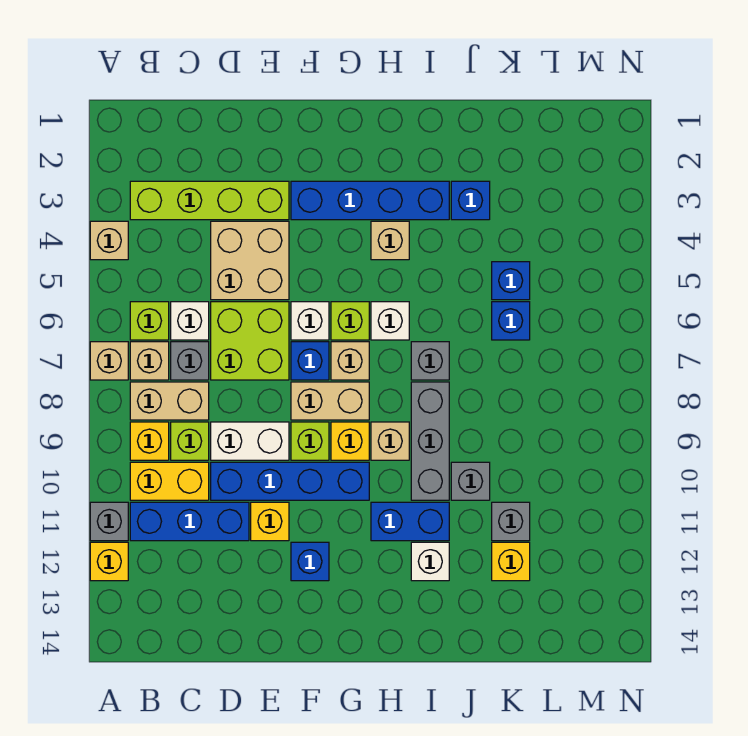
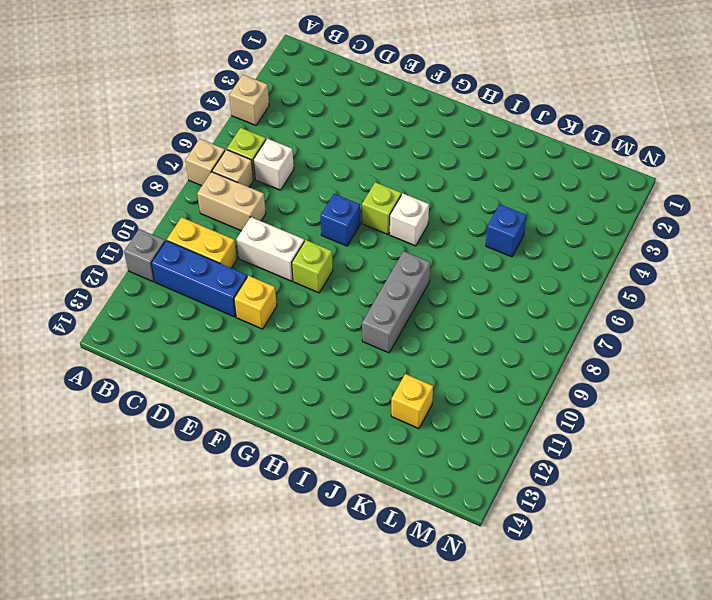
none -> yellow brick A12 level 1
none -> lime brick B3:E3 level 1
none -> yellow brick B9 level 1
none -> grey brick C7 level 1

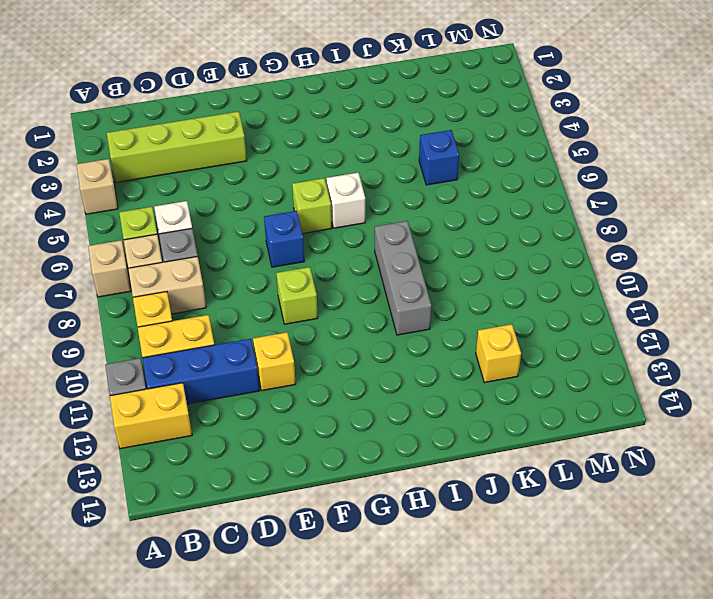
yellow brick A12:B12 level 1 -> yellow brick A12 level 1
none -> lime brick C9 level 1
none -> tan brick D4:E5 level 1
none -> lime brick D6:E7 level 1
none -> white brick D9:E9 level 1

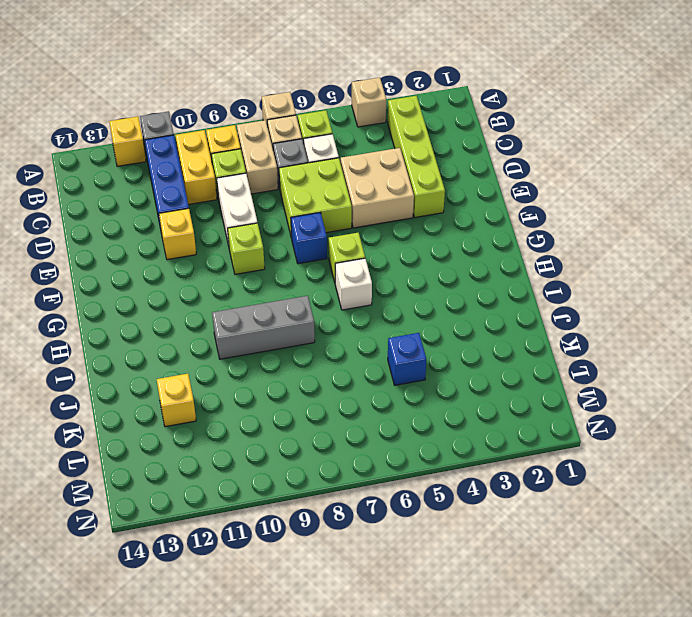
none -> blue brick D10:G10 level 1
none -> blue brick F3:I3 level 1
none -> white brick F6 level 1
none -> tan brick F8:G8 level 1

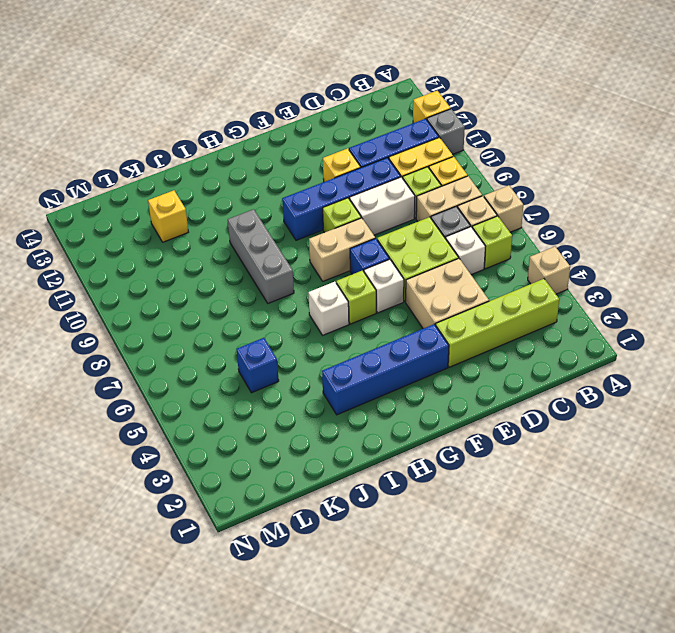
none -> blue brick F12 level 1
none -> tan brick G7 level 1
none -> yellow brick G9 level 1
none -> tan brick H4 level 1

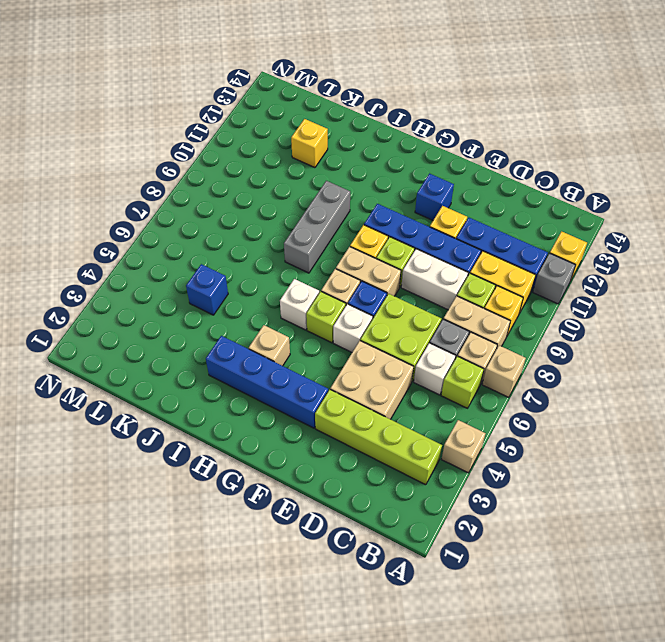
none -> tan brick H9 level 1
none -> blue brick H11:I11 level 1
none -> grey brick I7 level 1
none -> white brick I12 level 1

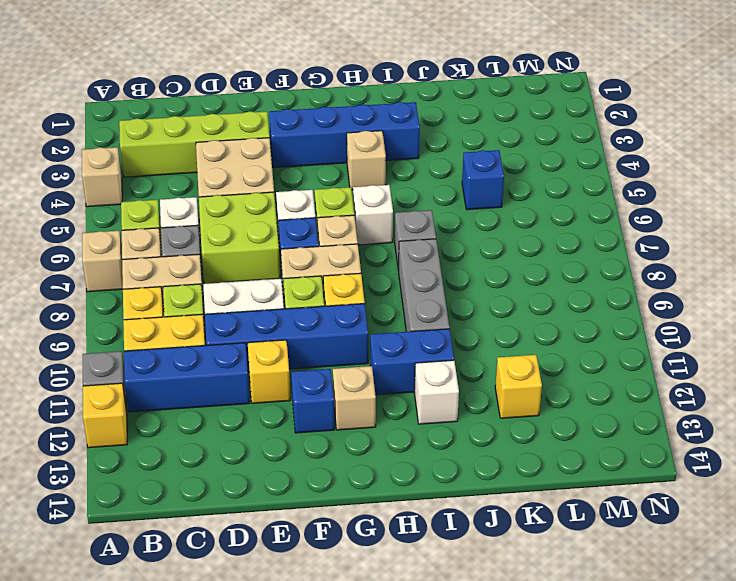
tan brick G12 level 1 -> tan brick H9 level 1
none -> blue brick J3 level 1
none -> grey brick J10 level 1
none -> blue brick K6 level 1
none -> grey brick K11 level 1

